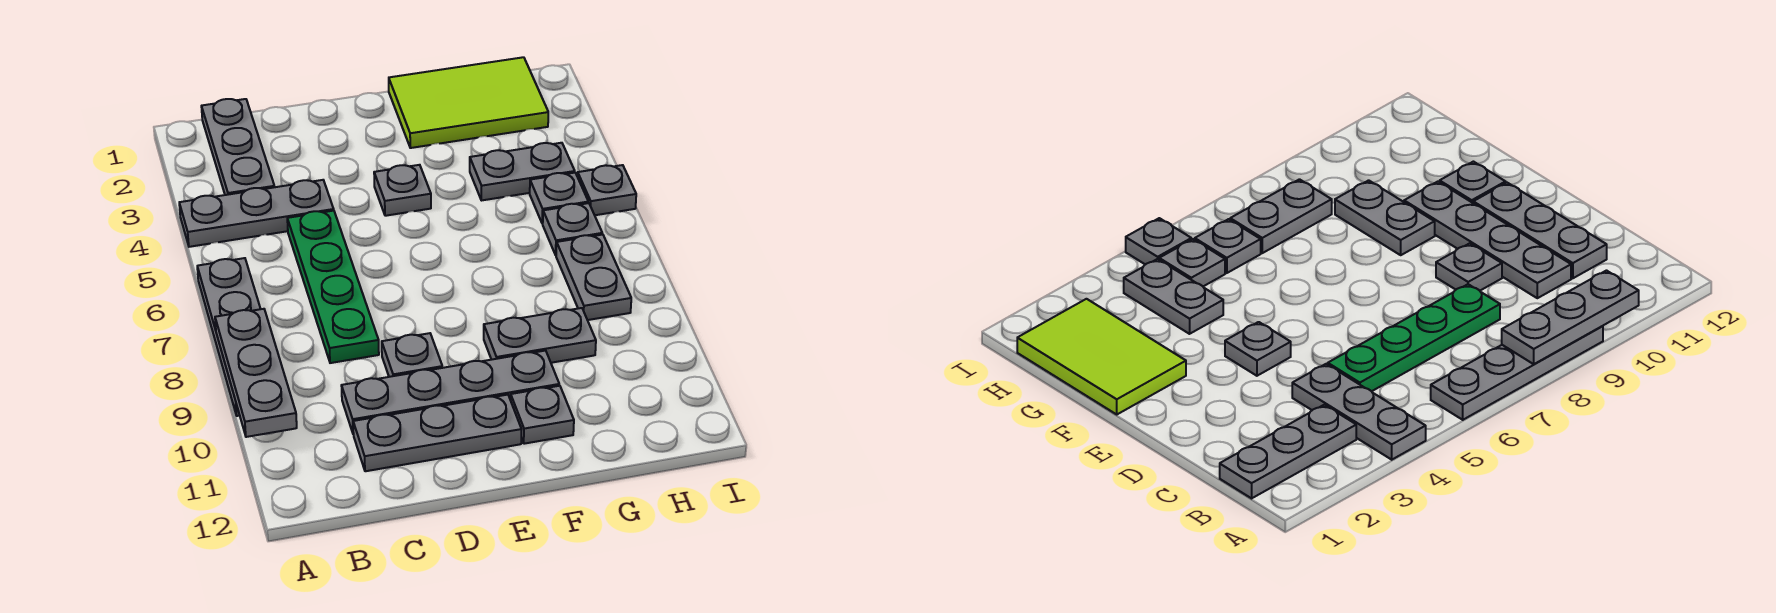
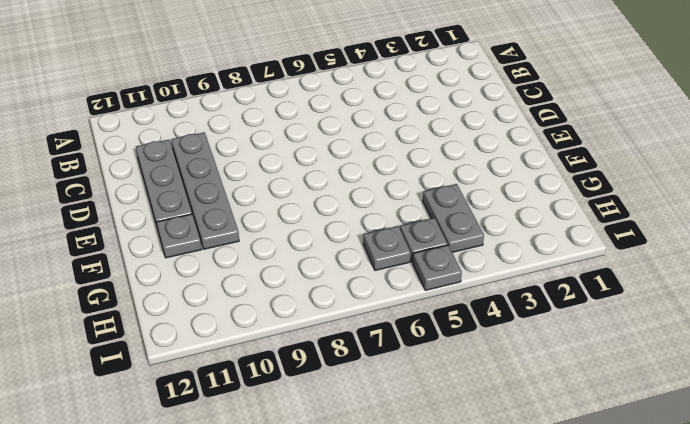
none -> grey plate A4:C4 level 1
none -> grey plate A6:A9 level 1
none -> grey plate B1:B3 level 1

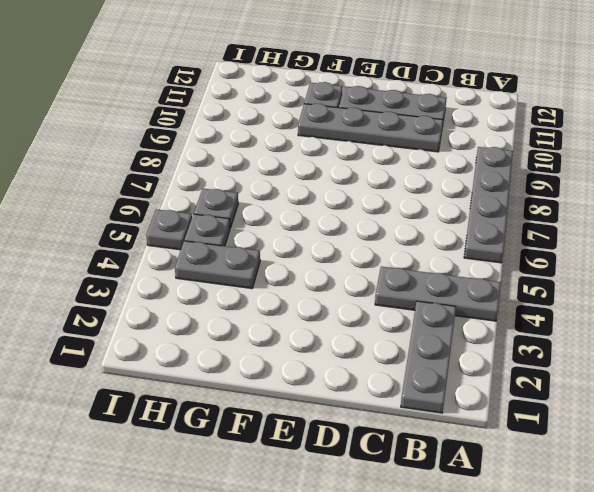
none -> green plate C5:C8 level 1
none -> grey plate D9 level 1
none -> grey plate E4 level 1

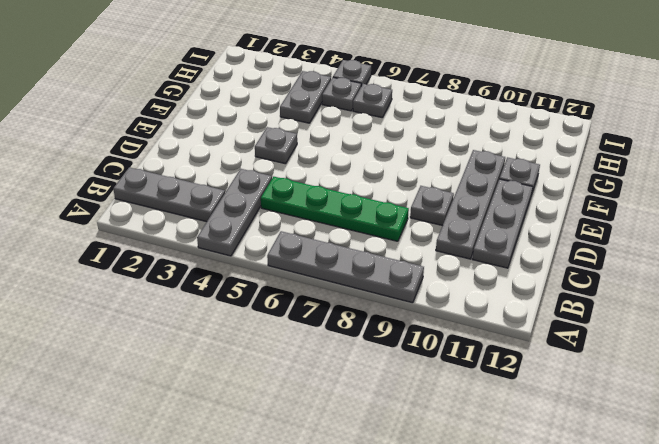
none -> lime tile F1:H2 level 1
none -> grey plate F9:G9 level 1
none -> grey plate H7:H8 level 1

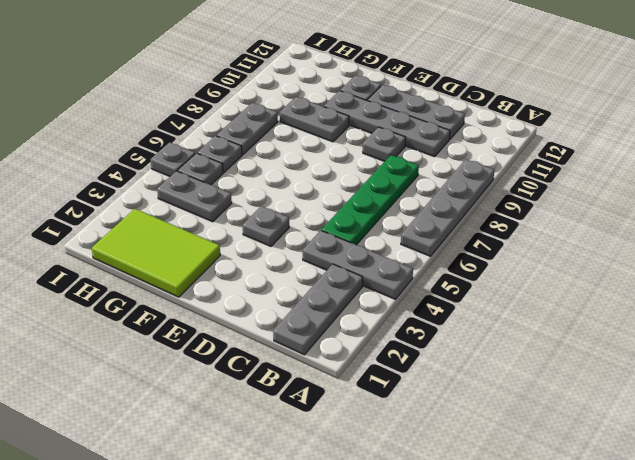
none -> grey plate A8:A10 level 2

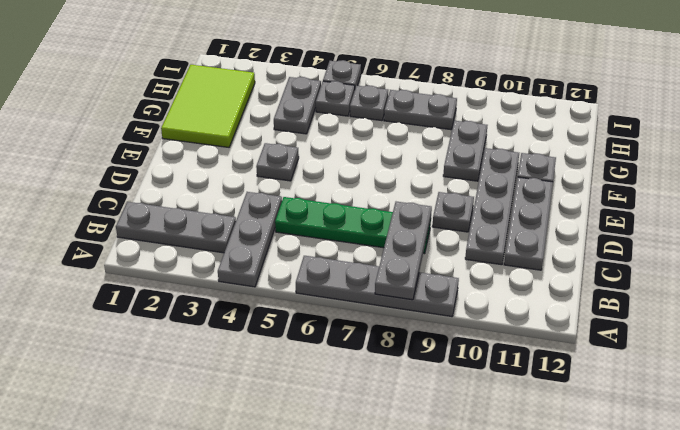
grey plate A8:C8 level 2 -> grey plate A8:A10 level 2

